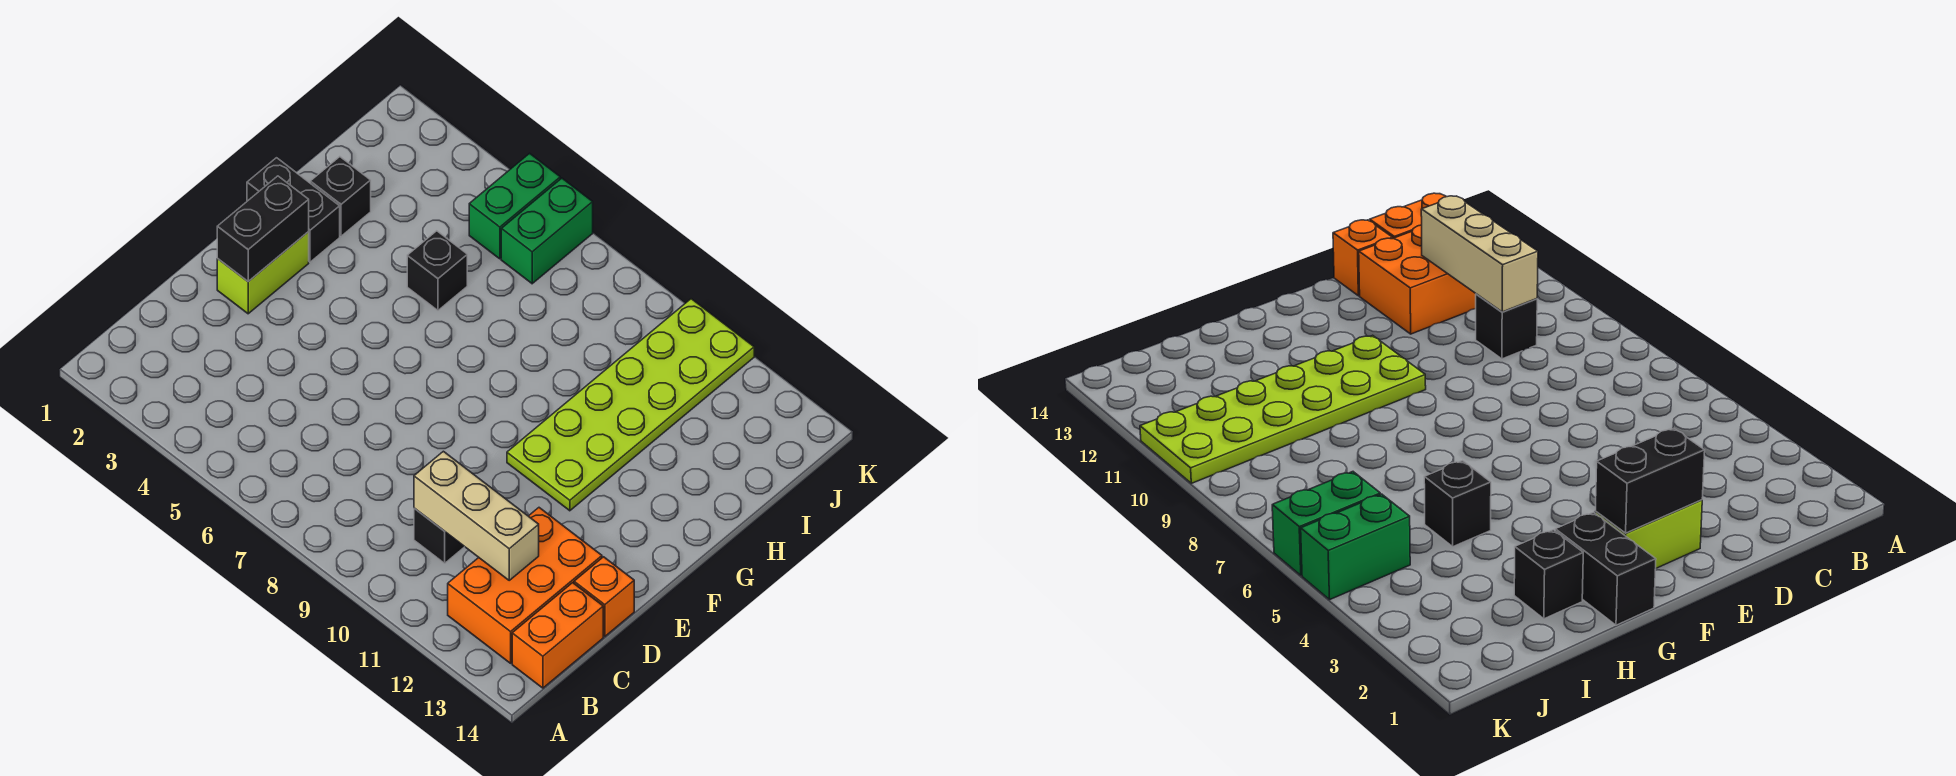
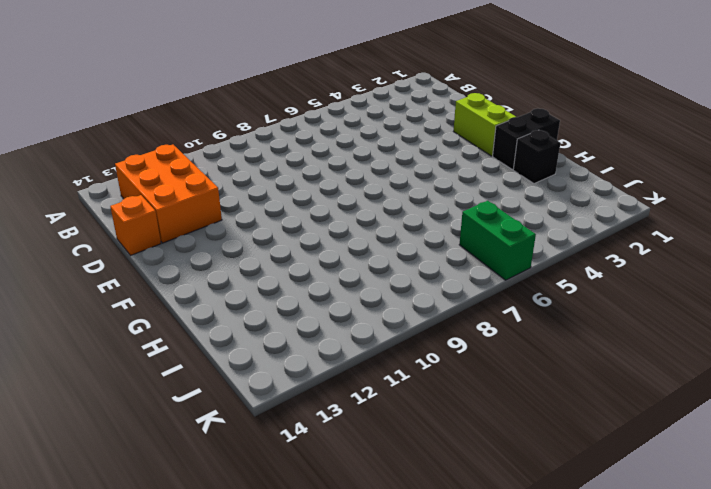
none -> orange brick B14:C14 level 1
none -> black brick C10 level 1
none -> lime plate F10:K11 level 1

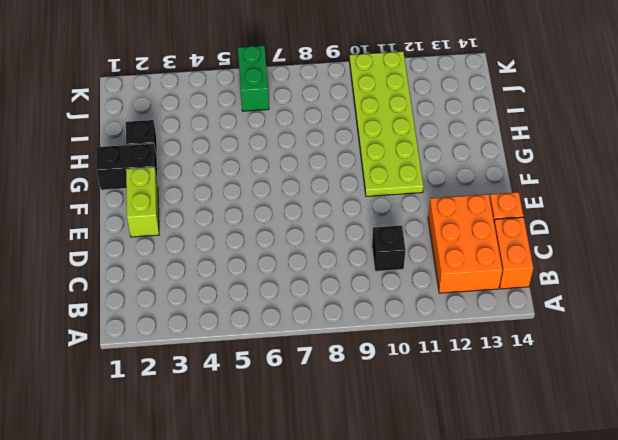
none -> black brick H5 level 1
none -> green brick J5:K5 level 1
none -> tan brick C10:C12 level 2

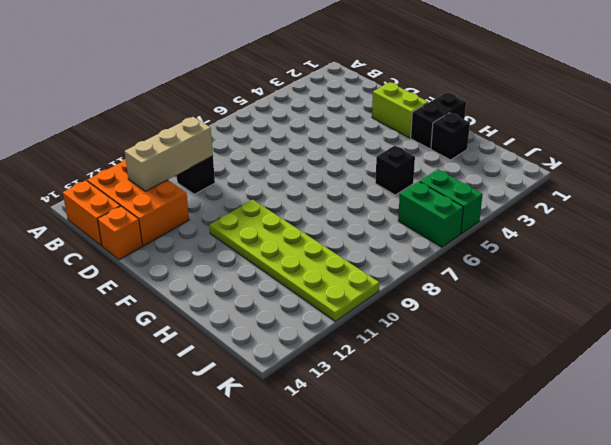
none -> black brick E2:F2 level 2

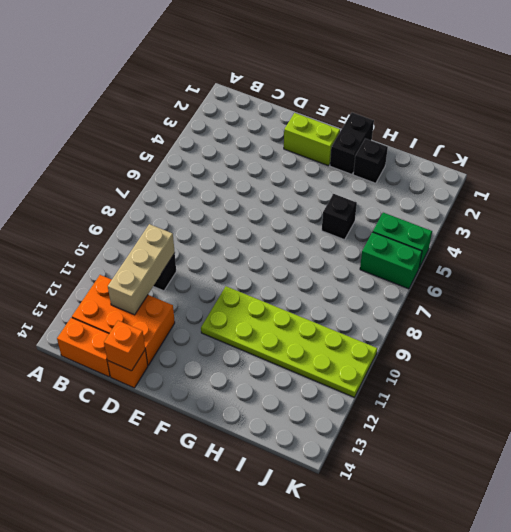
orange brick D14 level 2 -> none
none -> black brick E2:F2 level 2

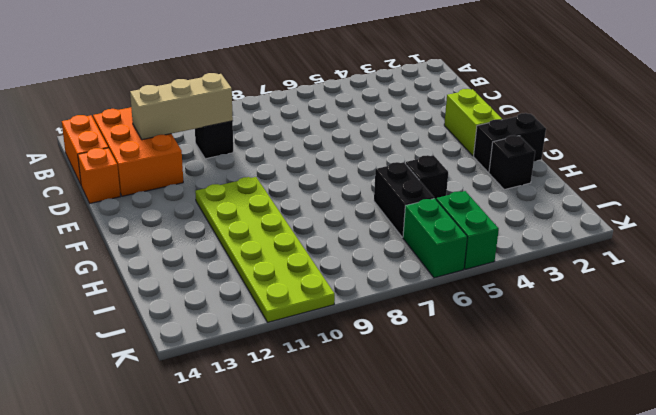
black brick H6:I6 level 1 -> black brick E2:F2 level 2

